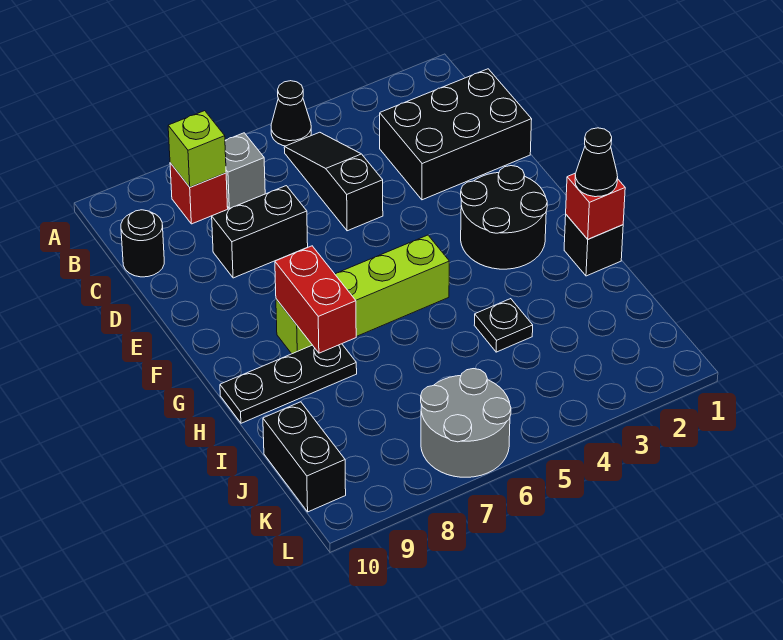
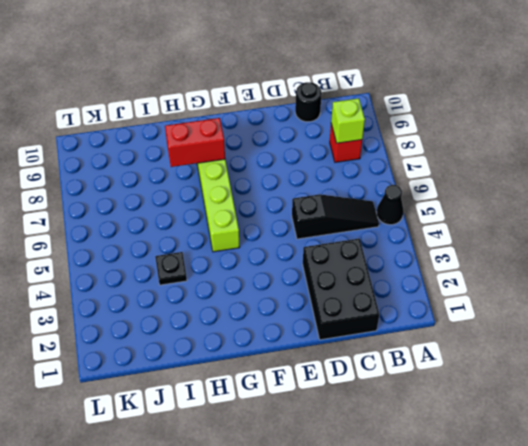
none -> grey brick B7 level 1
none -> black brick D7:D8 level 1
none -> black round brick F2:G3 level 1

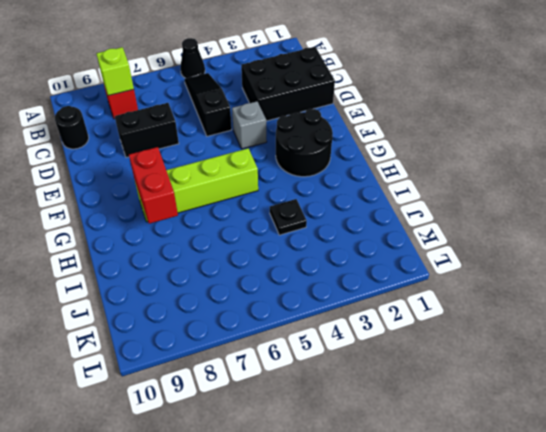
grey brick E4 level 1 -> grey brick B7 level 1
none -> black brick H1 level 1
none -> black plate H8:H10 level 1
none -> black brick J10:K10 level 1

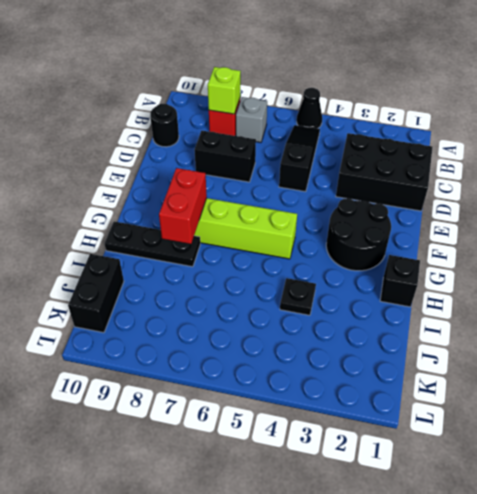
none -> grey round brick K6:L7 level 1
none -> red brick H1 level 2
none -> black cone H1 level 3

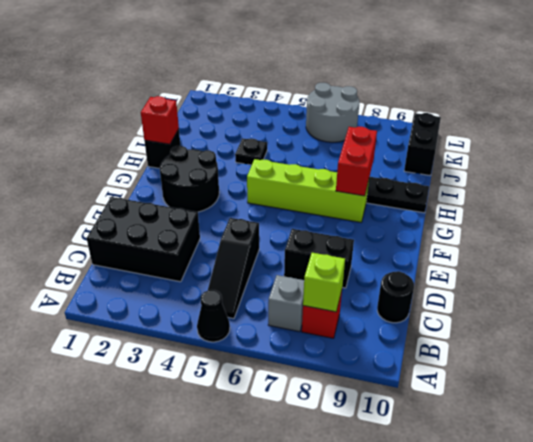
none -> black cone H1 level 3

